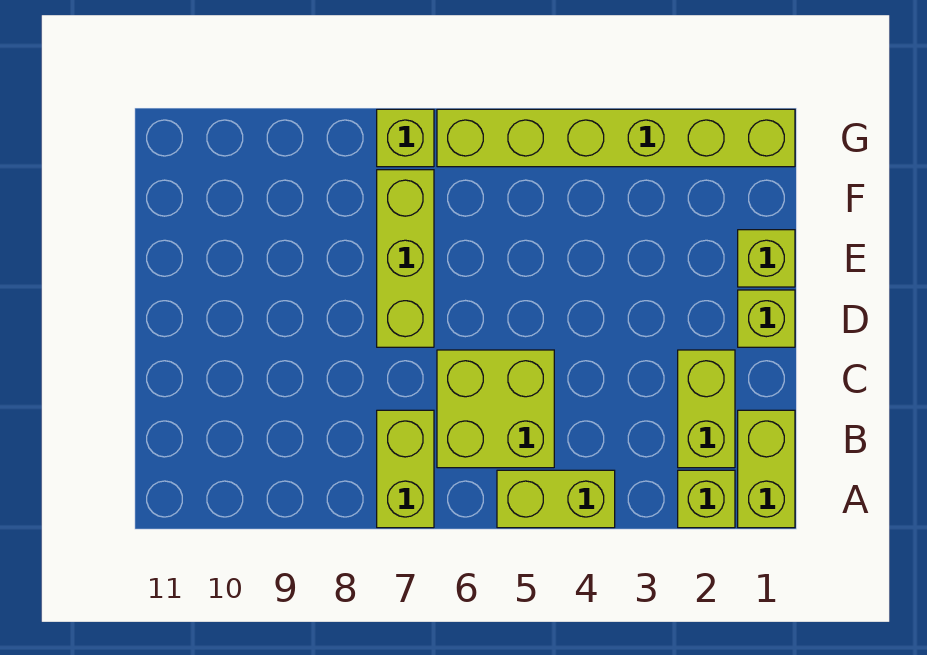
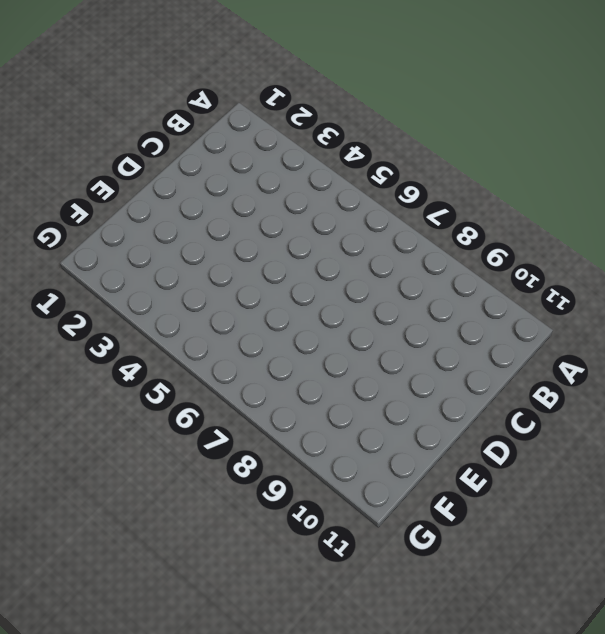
none -> lime brick A1:B1 level 1
none -> lime brick A2 level 1

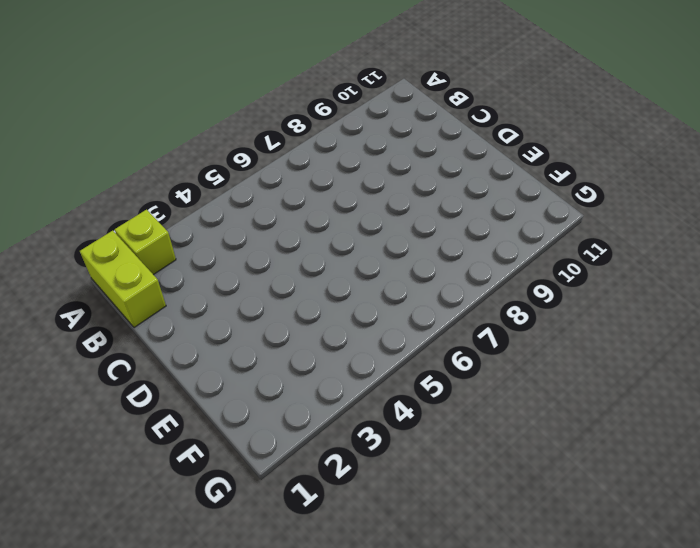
none -> lime brick A4:A5 level 1
none -> lime brick A7:B7 level 1

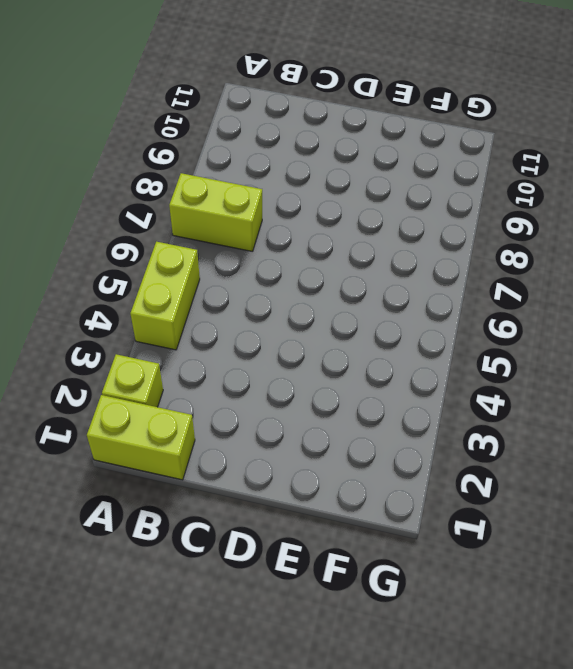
none -> lime brick B2:C2 level 1
none -> lime brick B5:C6 level 1

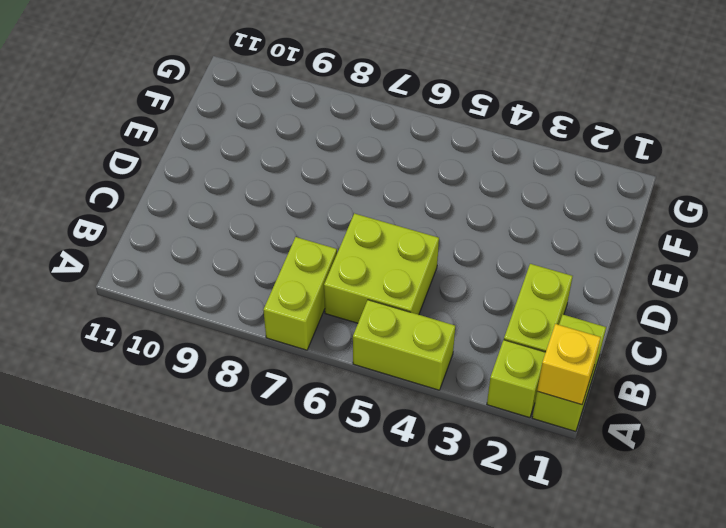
yellow brick A1 level 2 -> none
none -> lime brick D1 level 1
none -> lime brick D7:F7 level 1

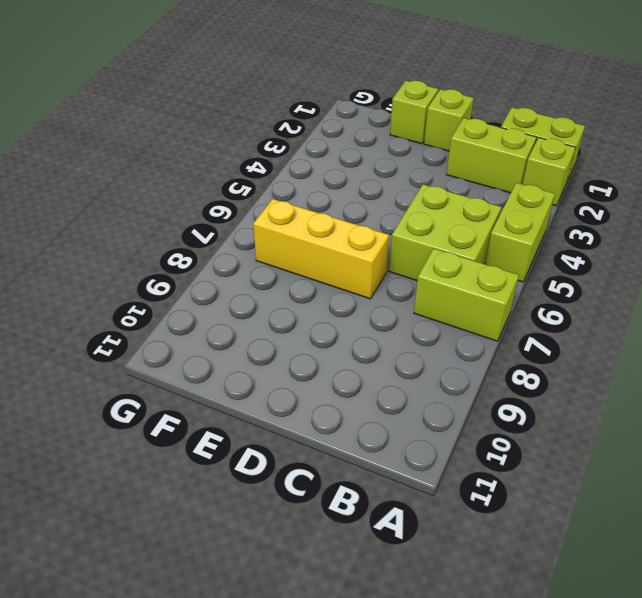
yellow brick D7:F7 level 1 -> lime brick D7:F7 level 1
none -> lime brick G1:G6 level 1
none -> lime brick G7 level 1

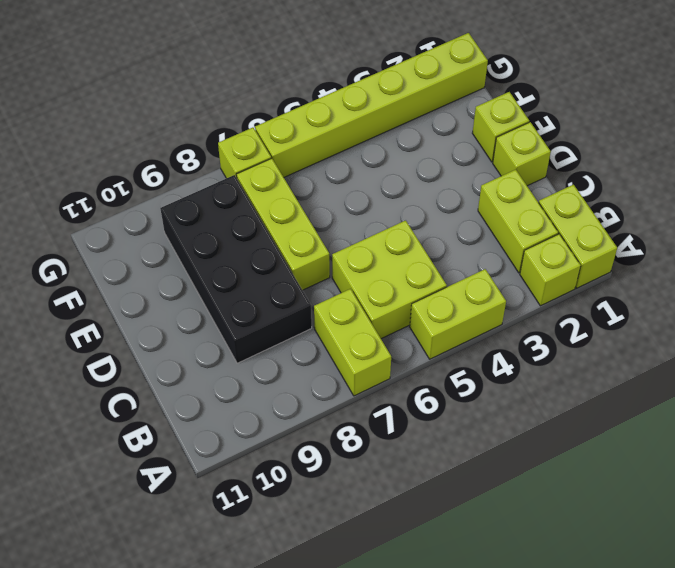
black brick C8:F9 level 1 -> none

